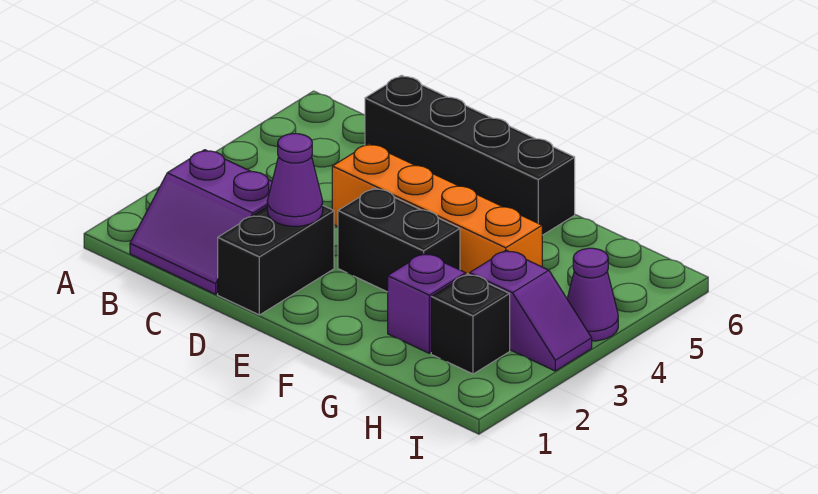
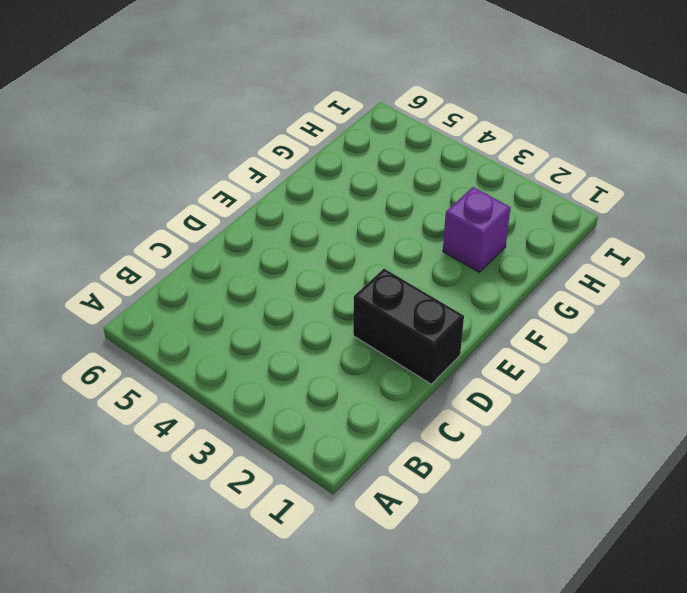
none -> purple slope B1:C2 level 1 top 2
none -> black brick C6:F6 level 1

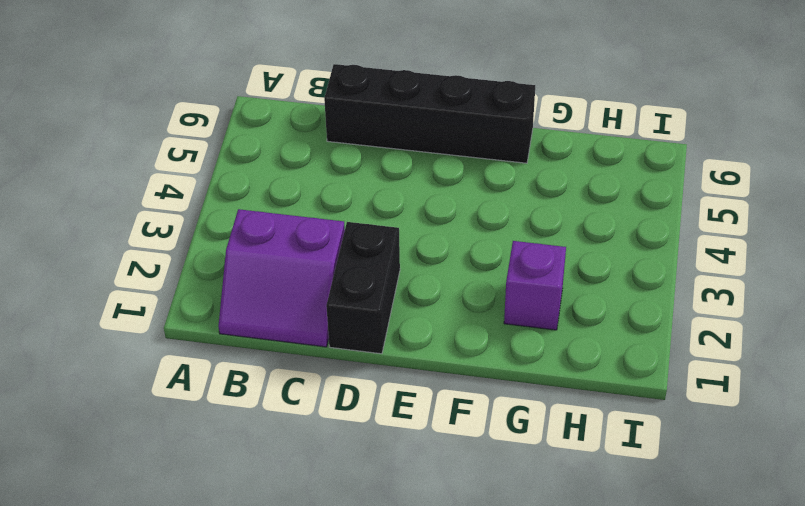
none -> orange brick D4:G4 level 1
none -> black brick E3:F3 level 1

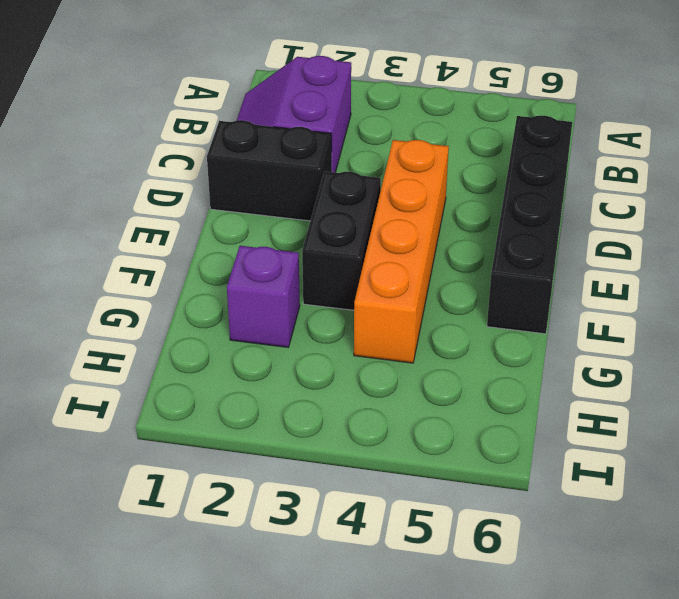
none -> black brick H2 level 1
none -> purple slope H3:I3 level 1 top H

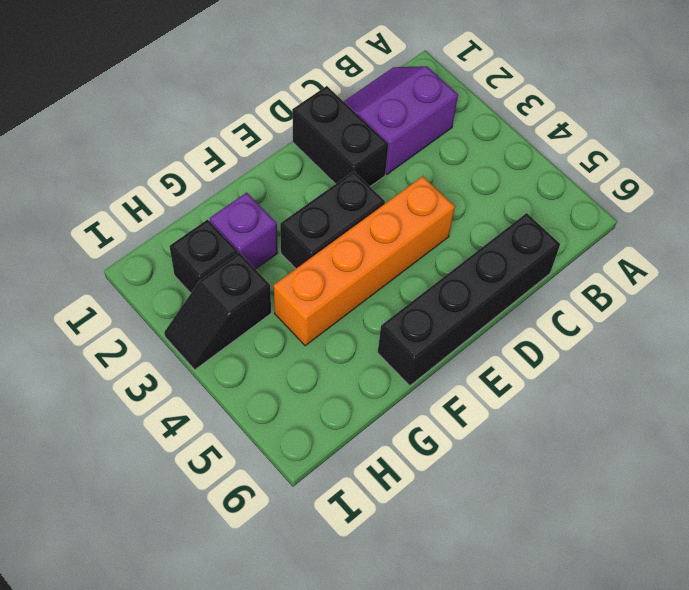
black slope H3:I3 level 1 top H -> purple slope H3:I3 level 1 top H
none -> purple cone I4 level 1
none -> purple cone D2 level 2

